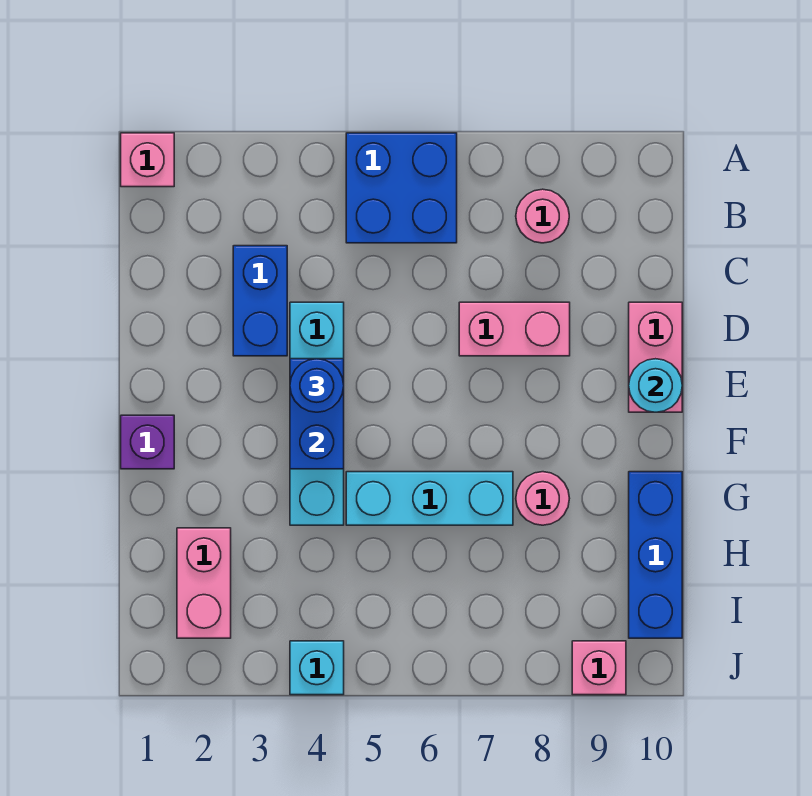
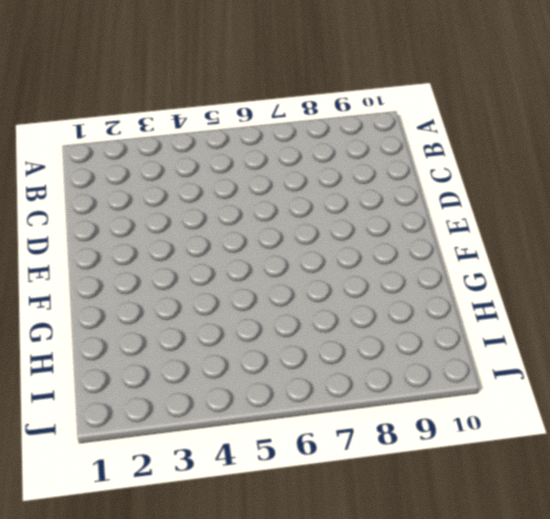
none -> pink brick A1 level 1
none -> blue brick A5:B6 level 1
none -> pink round brick B8 level 1

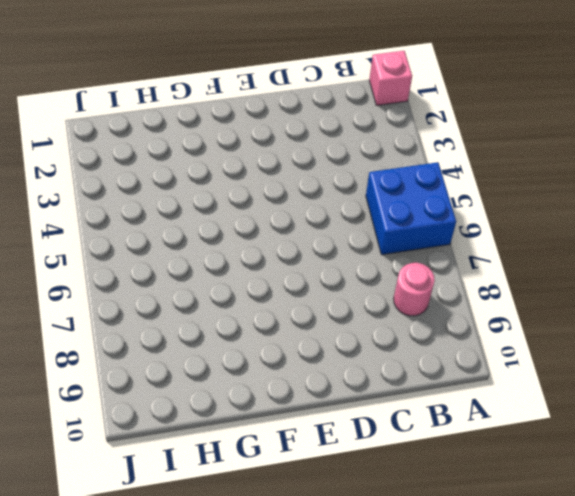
none -> blue brick C3:D3 level 1
none -> cyan brick D4:G4 level 1
none -> pink brick D7:D8 level 1

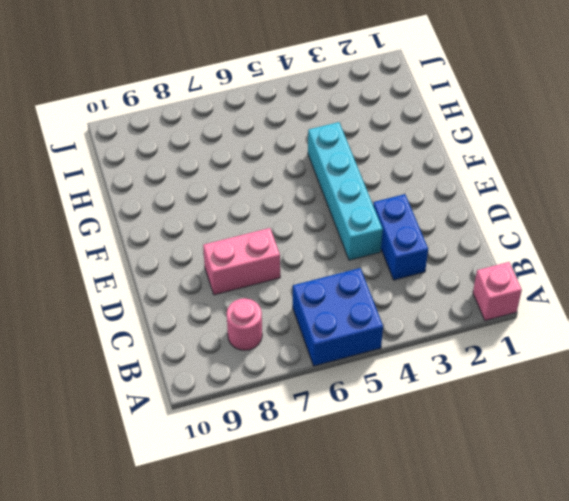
none -> pink brick D10:E10 level 1
none -> purple brick F1 level 1
none -> cyan brick G5:G7 level 1

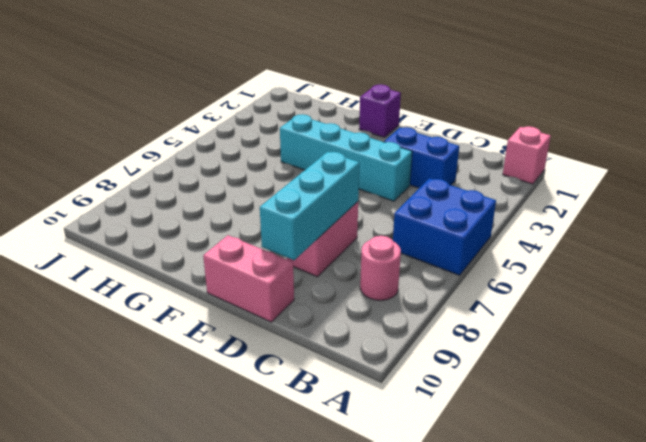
cyan brick D7:D9 level 2 -> cyan brick G5:G7 level 1
none -> pink round brick G8 level 1
none -> blue brick G10:I10 level 1
none -> pink brick H2:I2 level 1

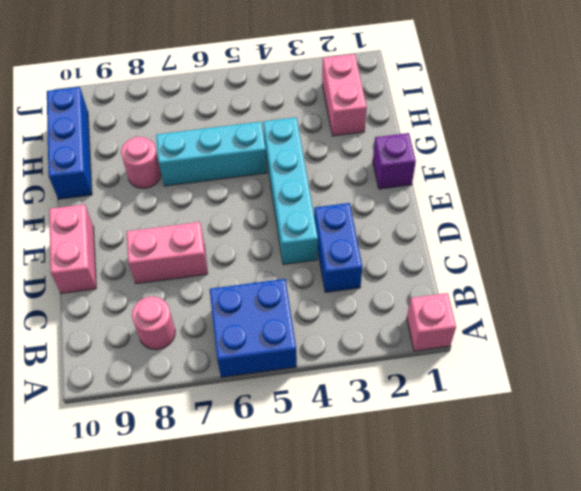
none -> cyan brick J4 level 1
none -> pink brick J9 level 1
none -> blue brick E4:F4 level 2

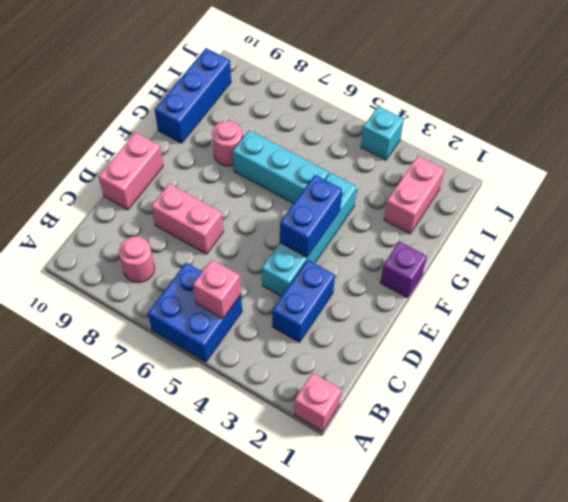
pink brick B5 level 2 -> pink brick J9 level 1
none -> cyan round brick E10 level 2
none -> blue round brick E4 level 3

